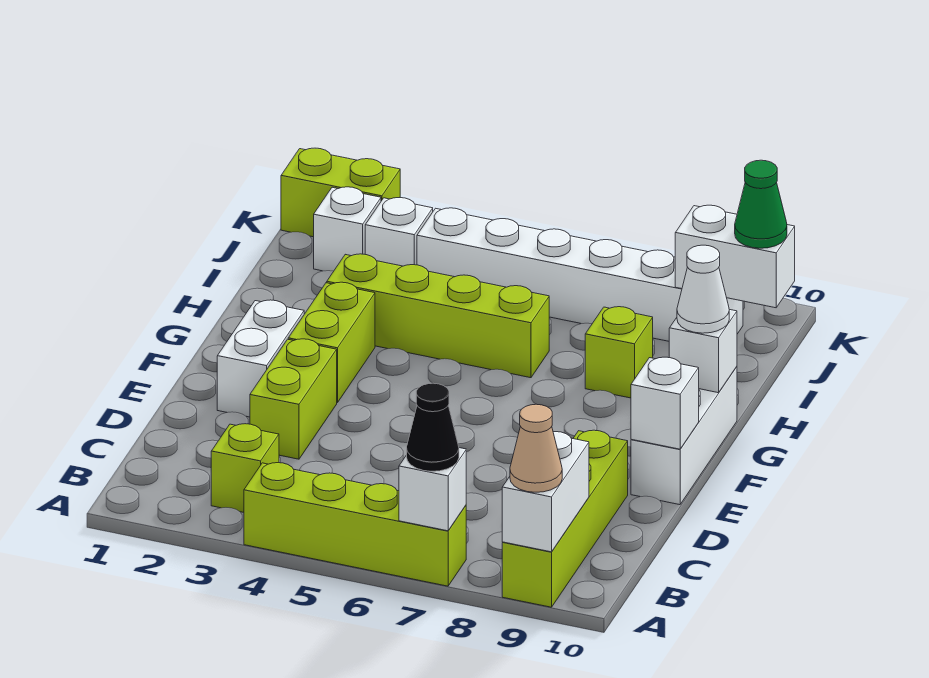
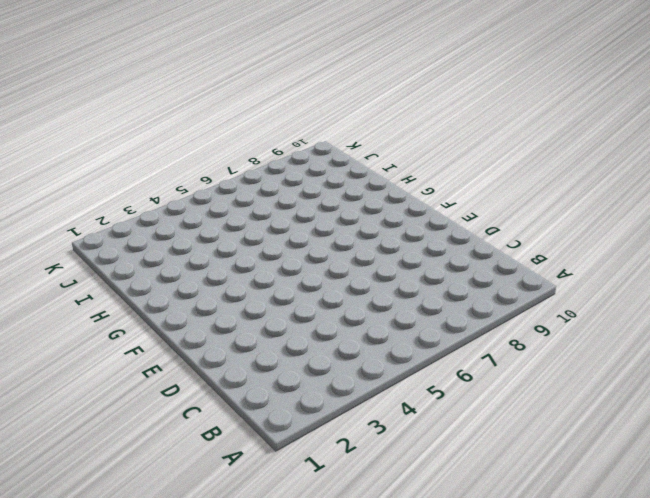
none -> lime brick A4:A7 level 1
none -> lime brick A9:D9 level 1
none -> lime brick B3 level 1

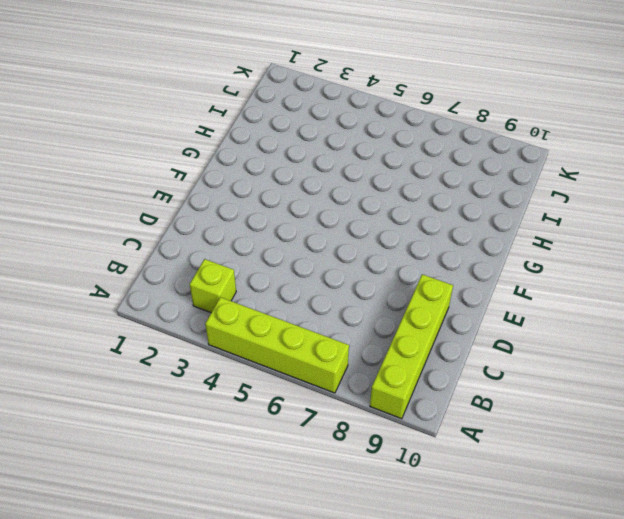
none -> lime brick D3:E3 level 1
none -> white brick E2:F2 level 1
none -> white brick E10:G10 level 1

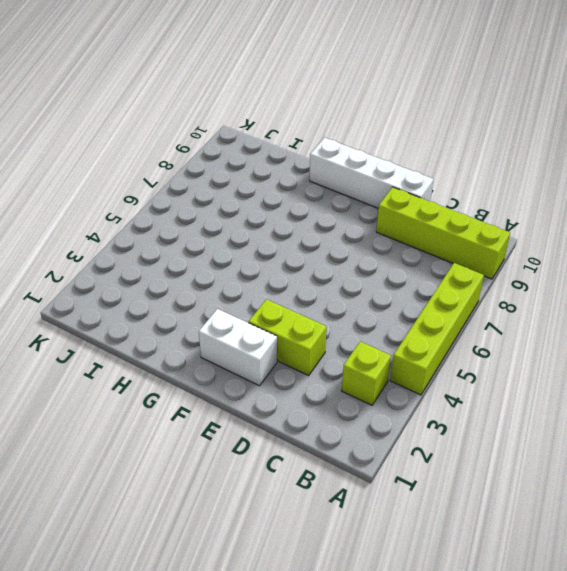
white brick D10:G10 level 1 -> white brick E10:G10 level 1
none -> lime brick F3:G3 level 1
none -> lime brick H3:H6 level 1
none -> lime brick H8 level 1

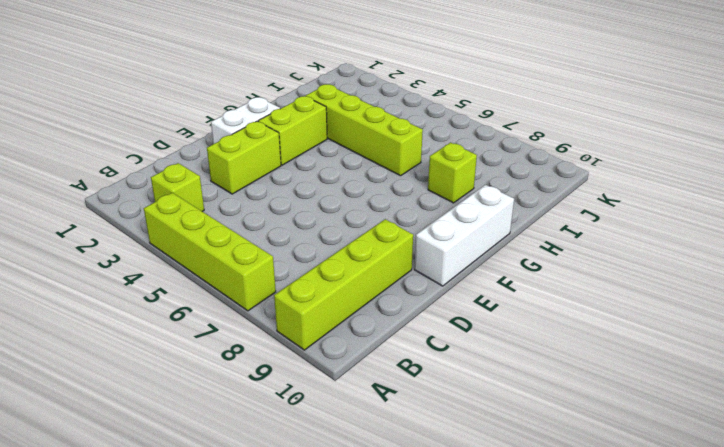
none -> white brick J2 level 1
none -> white brick J3 level 1
none -> white brick J4:J9 level 1

